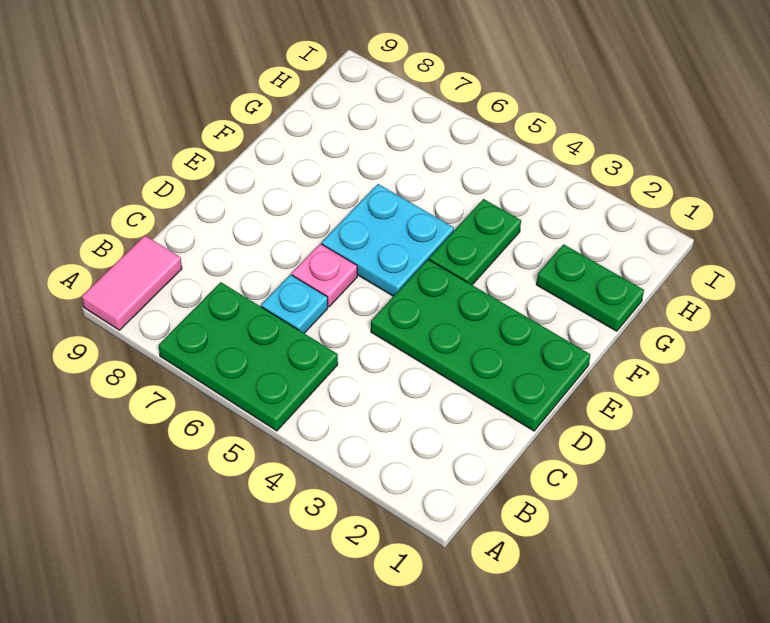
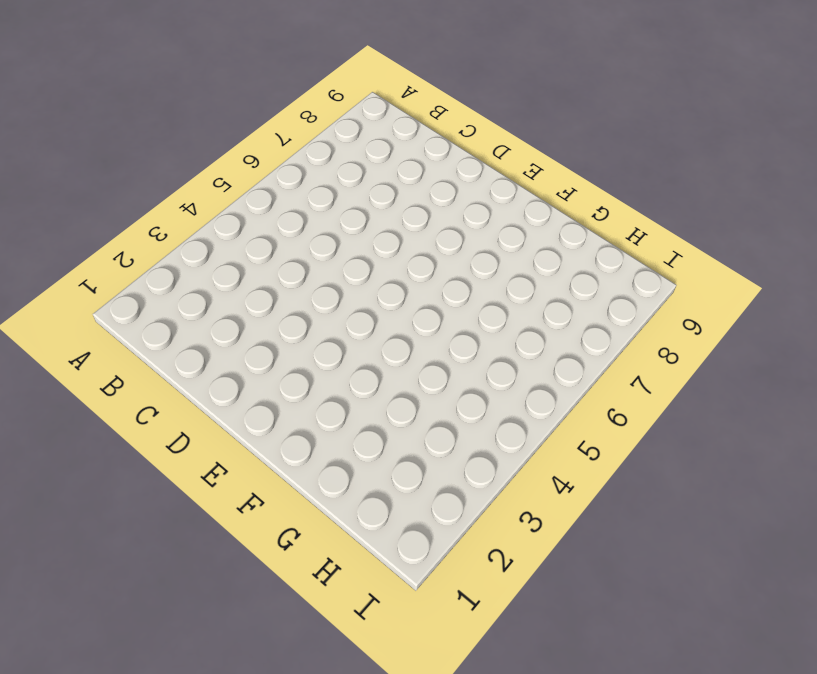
none -> green plate A5:B7 level 1
none -> pink tile A9:B9 level 1

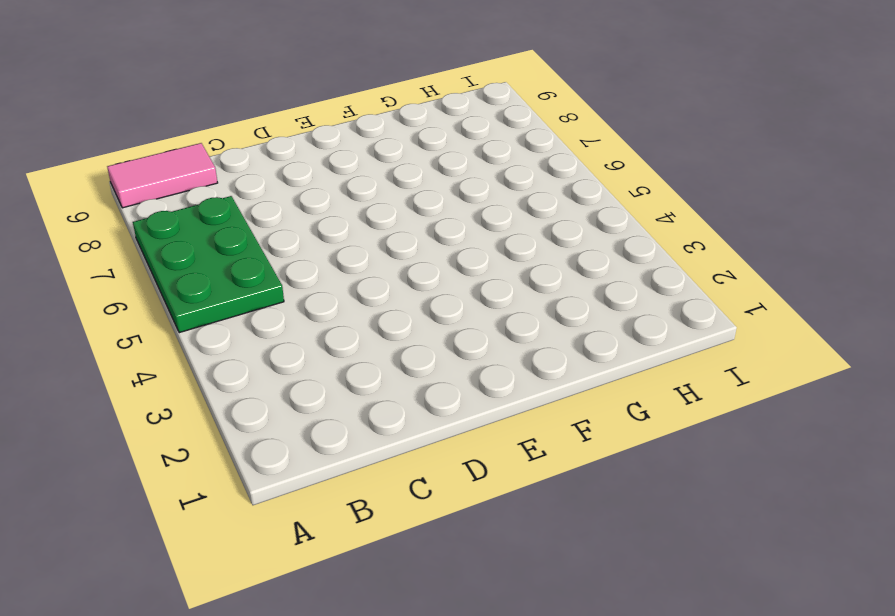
none -> cyan plate C6 level 1
none -> green plate D1:E4 level 1

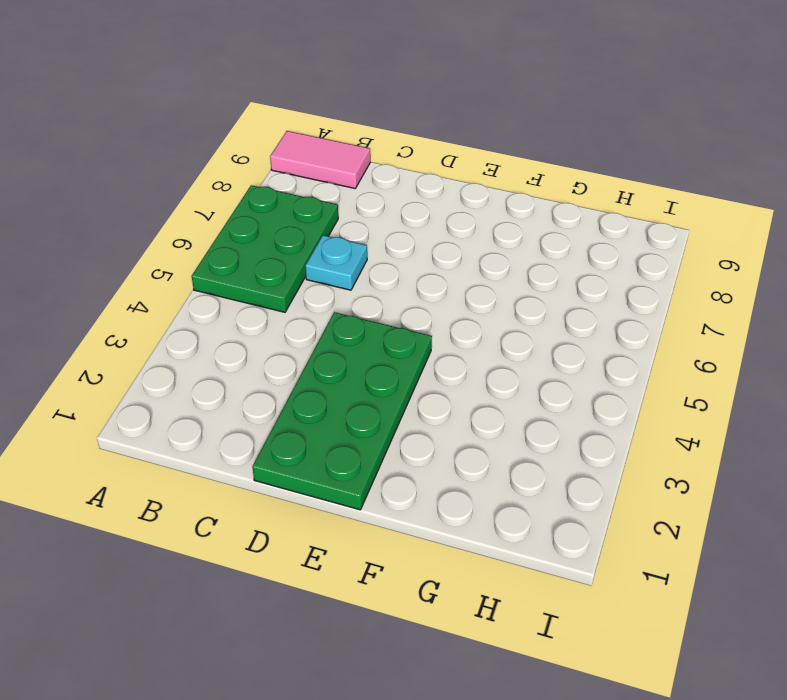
none -> pink plate D6 level 1
none -> cyan plate E5:F6 level 1

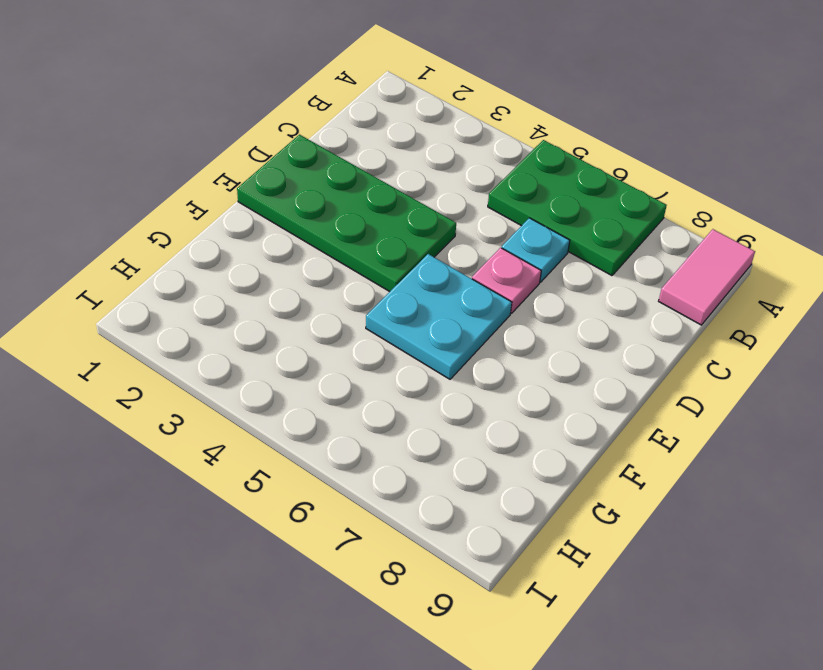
none -> green plate F4:G4 level 1
none -> green plate G1:G2 level 1

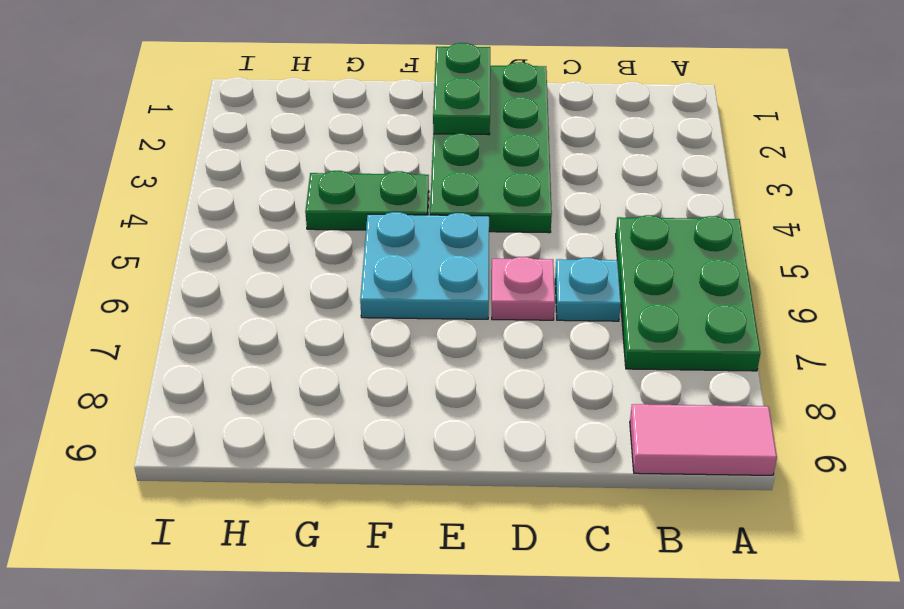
green plate E1:E2 level 2 -> green plate G1:G2 level 1

